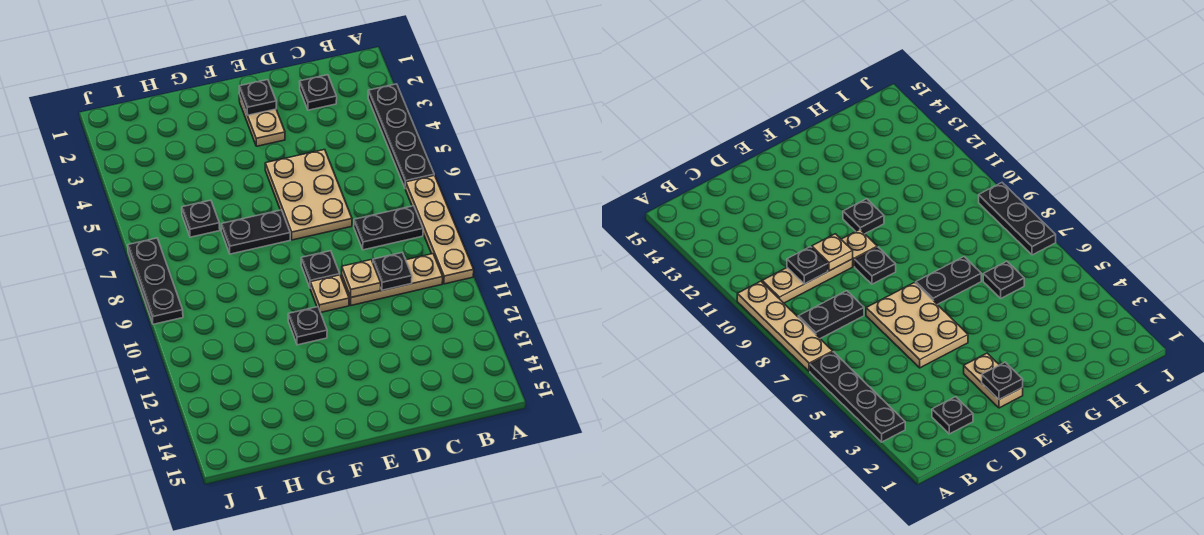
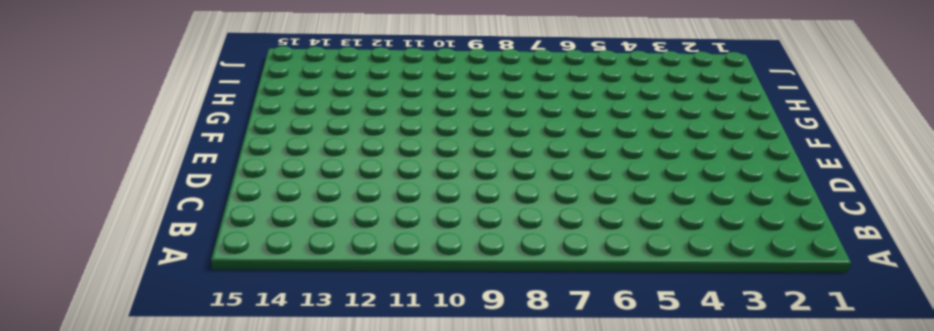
none -> black plate A3:A6 level 1
none -> tan plate A7:A10 level 1
none -> black plate B8:C8 level 1

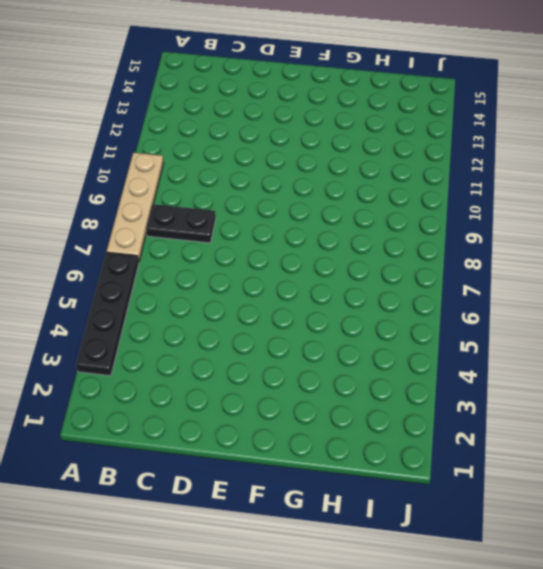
none -> tan plate B10:D10 level 1
none -> black plate C2 level 1
none -> tan plate D5:E7 level 1

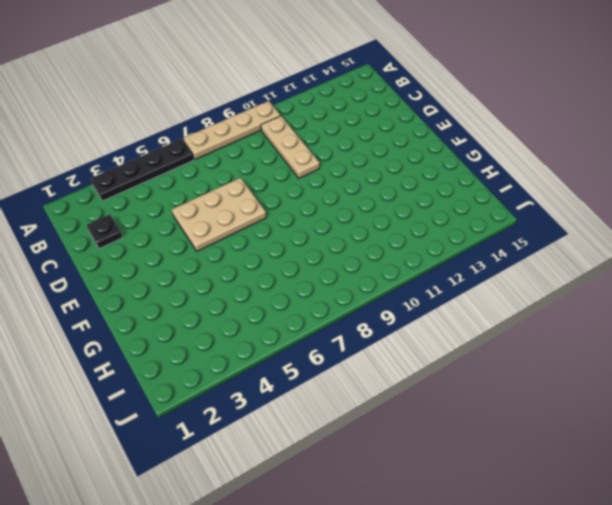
none -> black plate B8:C8 level 1
none -> tan plate E2:E3 level 1
none -> black plate E9 level 1

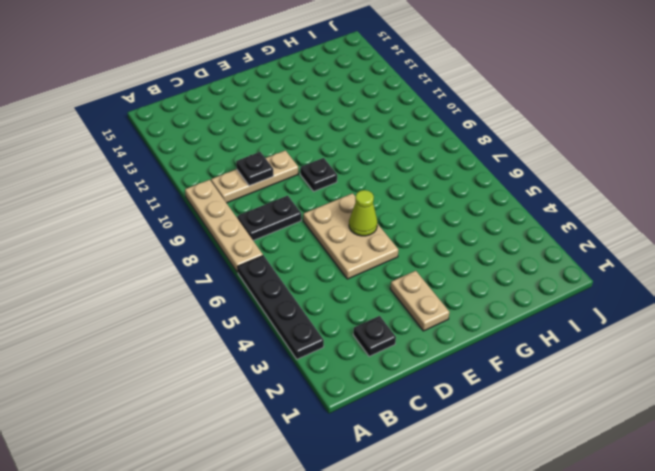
lime cone E6 level 2 -> none
none -> tan plate E10 level 1
none -> black plate F7:G7 level 1
none -> black plate F11 level 1

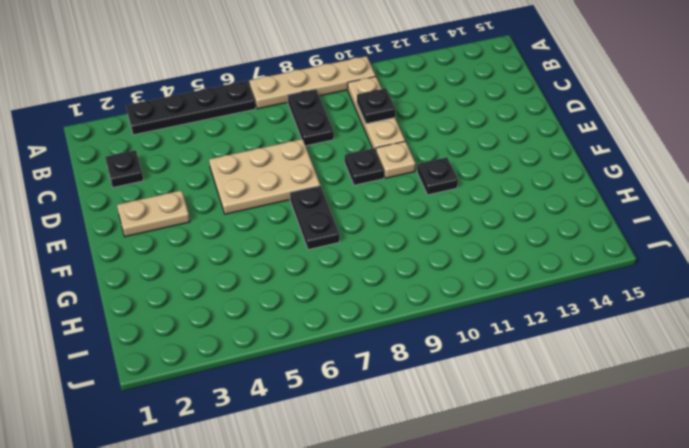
none -> black plate H6 level 1
none -> black plate J7:J9 level 1
none -> tan plate D10 level 2

